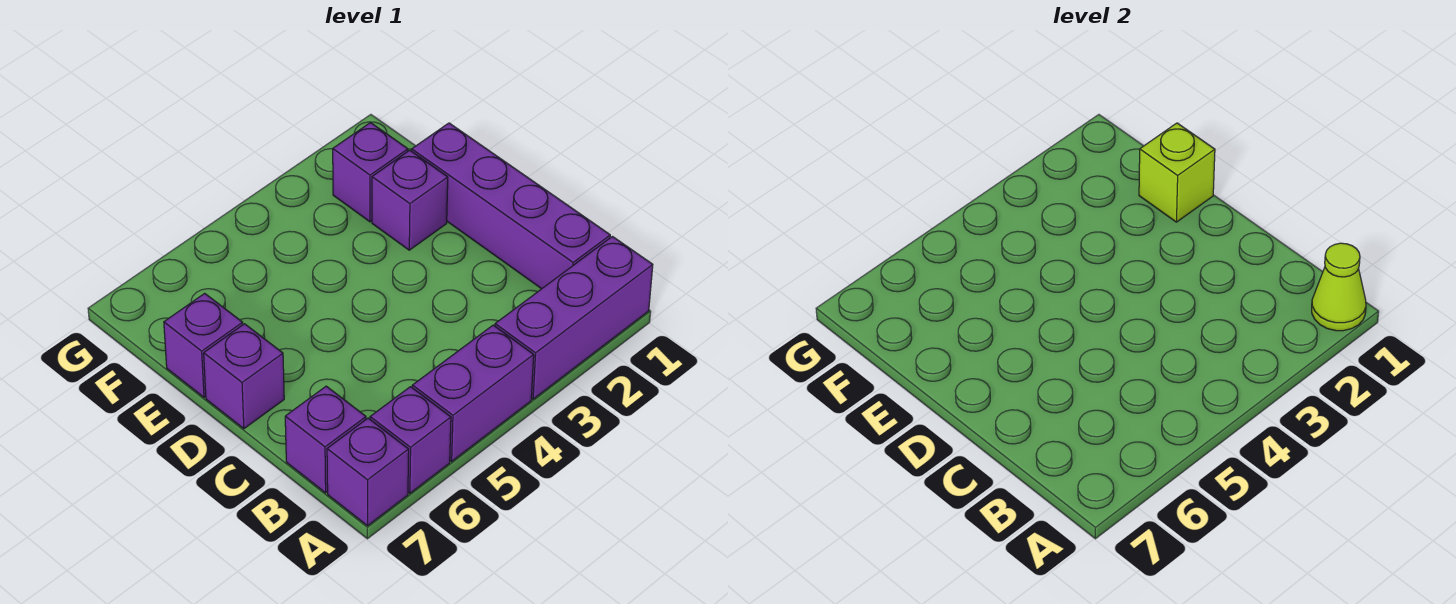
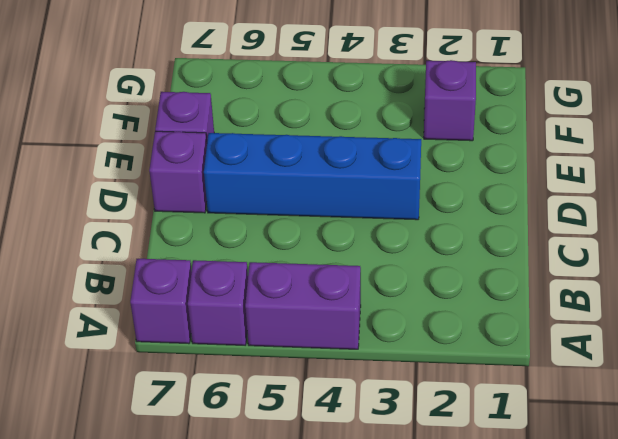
blue brick D3:D6 level 1 -> none
none -> purple brick A1:A3 level 1
none -> purple brick B1:E1 level 1
none -> purple brick B7 level 1

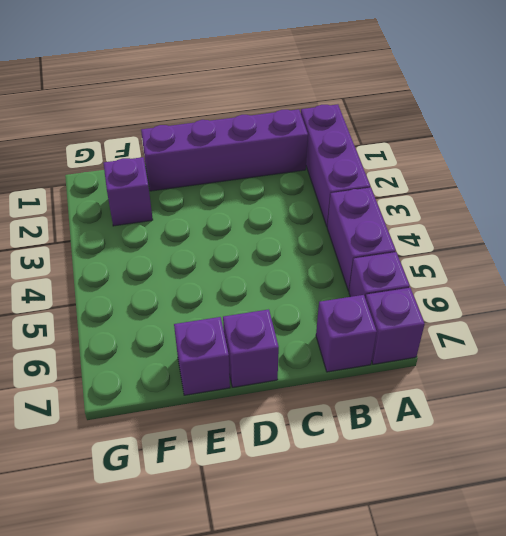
none -> purple brick E2 level 1
none -> lime cone A1 level 2
none -> lime brick E1 level 2

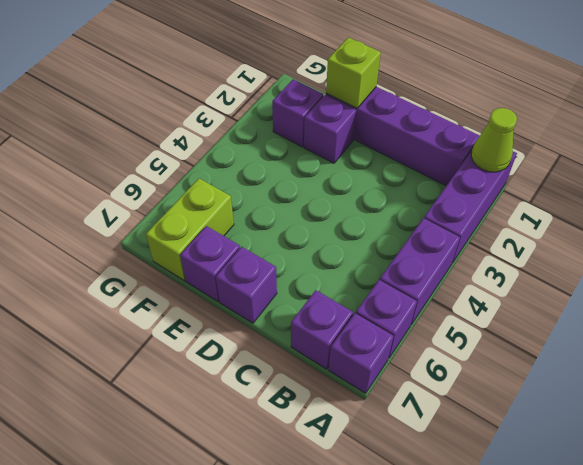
lime brick F6:F7 level 1 -> none

